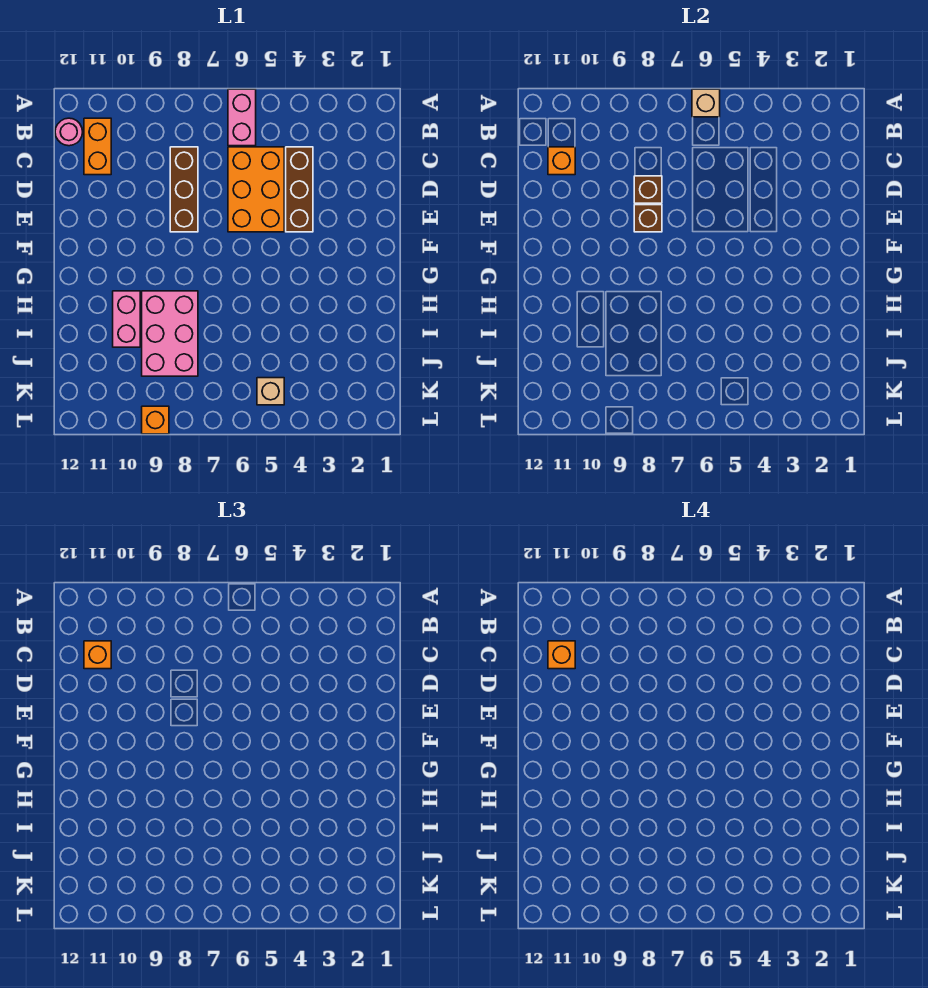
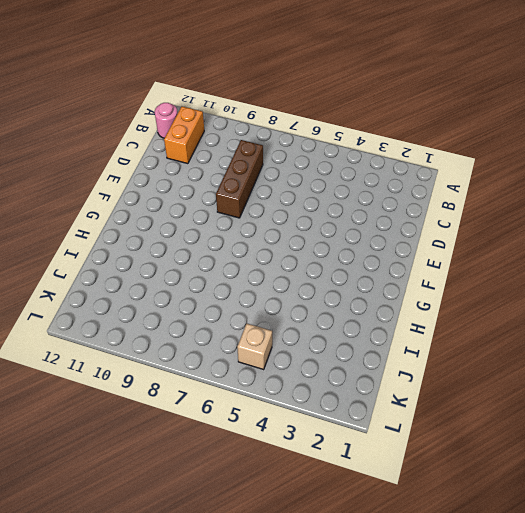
none -> pink brick A6:B6 level 1
none -> brown brick C4:E4 level 1
none -> orange brick C5:E6 level 1

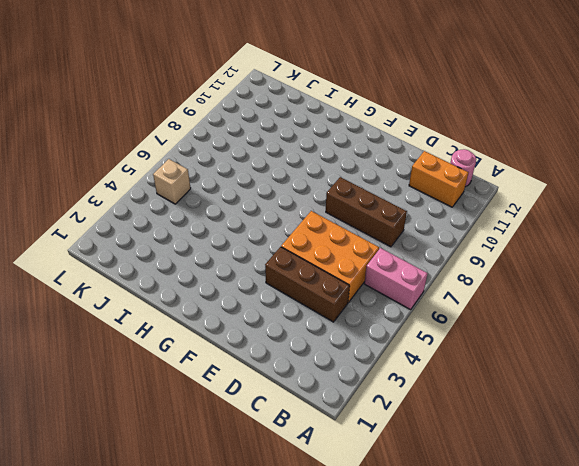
none -> pink brick H8:J9 level 1
none -> pink brick H10:I10 level 1
none -> orange brick L9 level 1

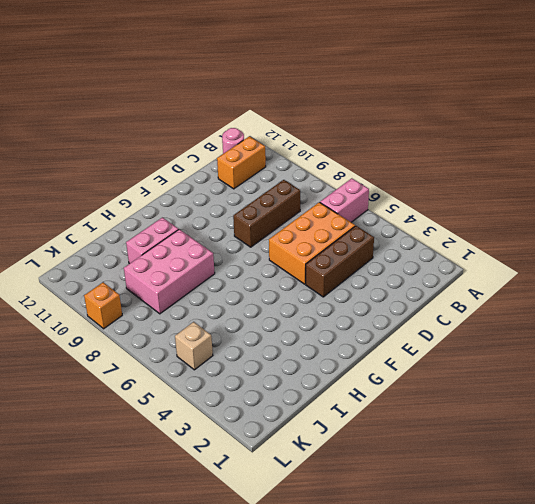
none -> tan brick A6 level 2
none -> orange brick C11 level 2
none -> brown brick D8 level 2

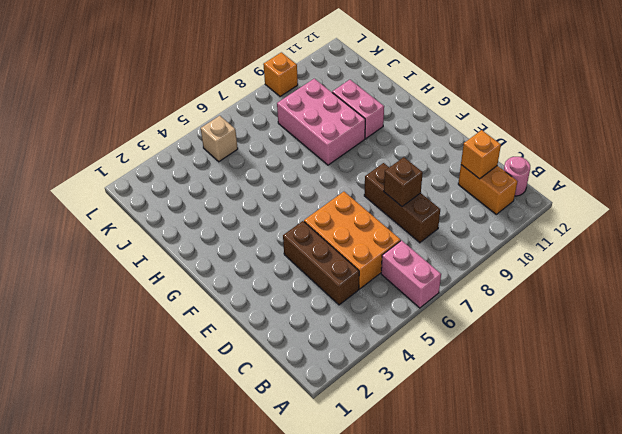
none -> tan brick A6 level 2
none -> brown brick E8 level 2
none -> orange brick C11 level 3

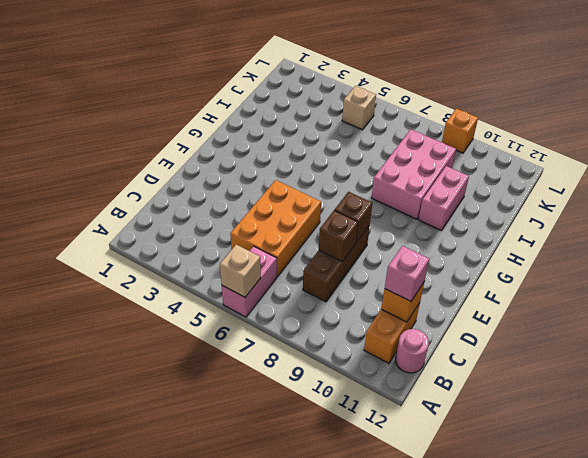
pink brick C11 level 3 -> orange brick C11 level 3
none -> brown brick C4:E4 level 1
none -> orange brick C11 level 4

